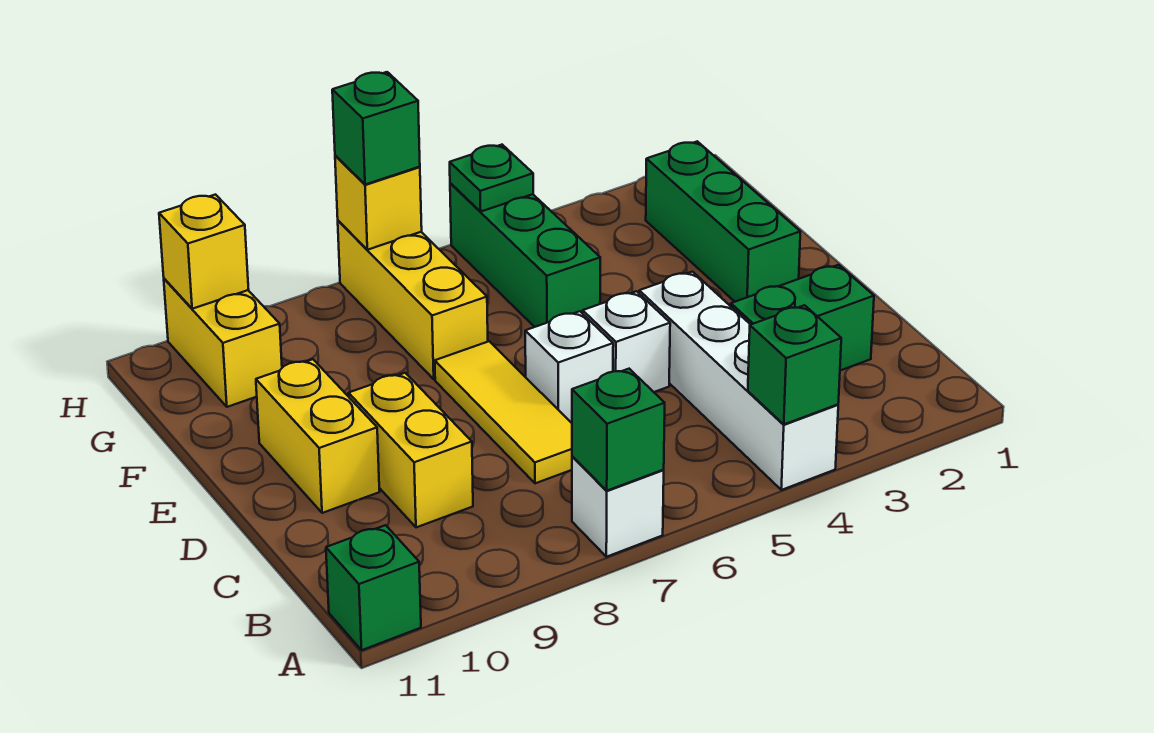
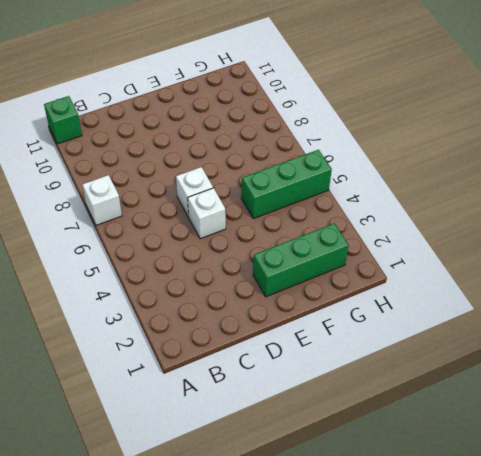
none -> white brick A4:D4 level 1
none -> green brick C2:C3 level 1
none -> yellow tile C7:E7 level 1

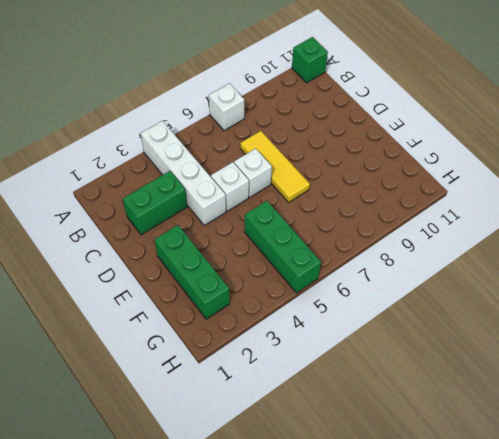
none -> yellow brick C9:D9 level 1
none -> yellow brick D10:E10 level 1
none -> yellow brick F7:H7 level 1

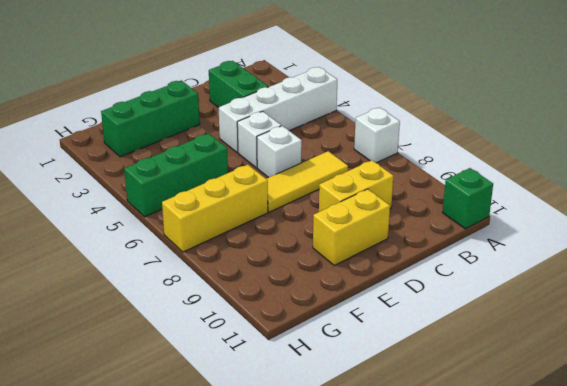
none -> yellow brick G10:H10 level 1
none -> green brick A4 level 2
none -> green brick A7 level 2

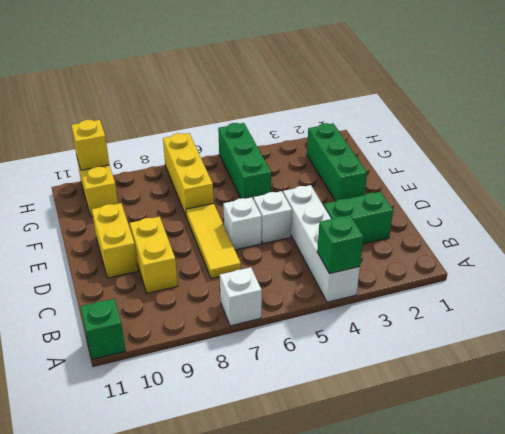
none -> green brick A7 level 2
none -> green plate H5 level 2
none -> yellow brick H7 level 2

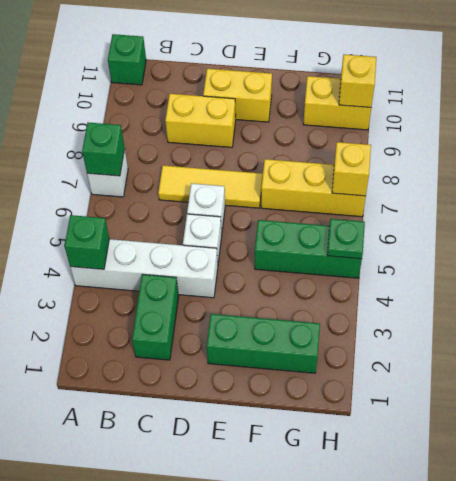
none -> green brick H7 level 3

